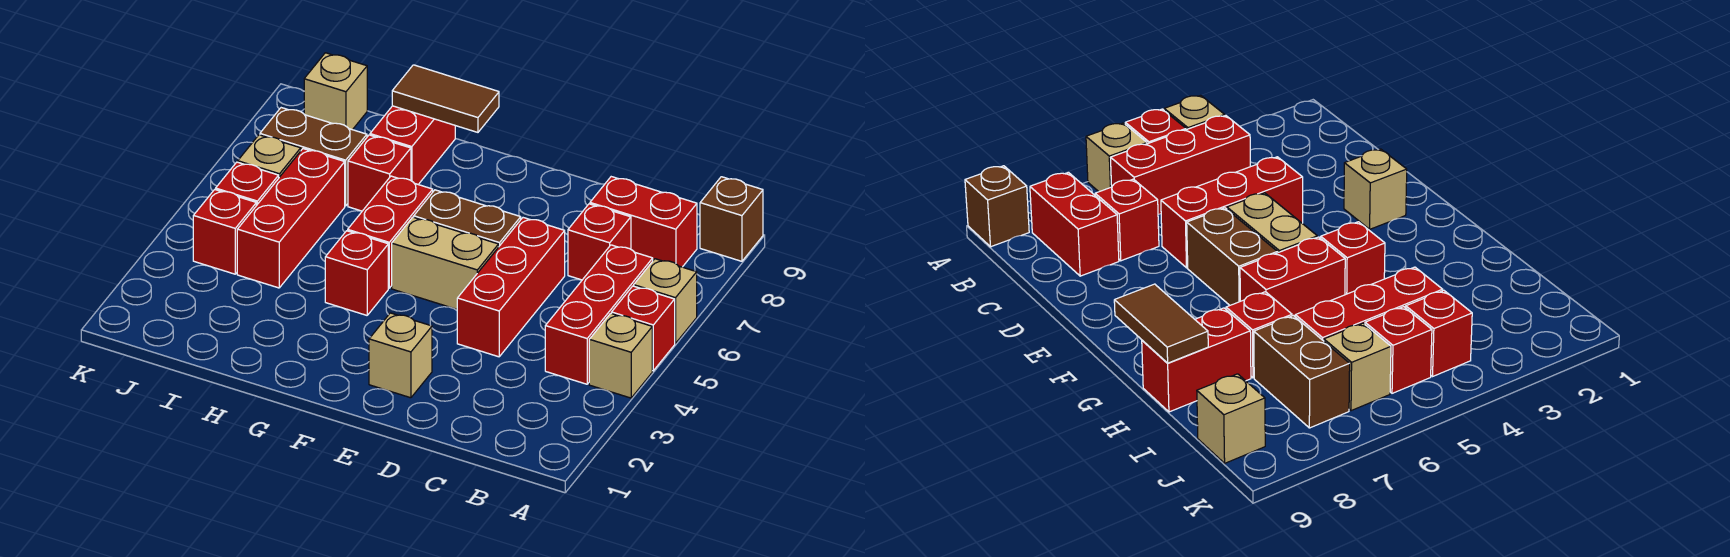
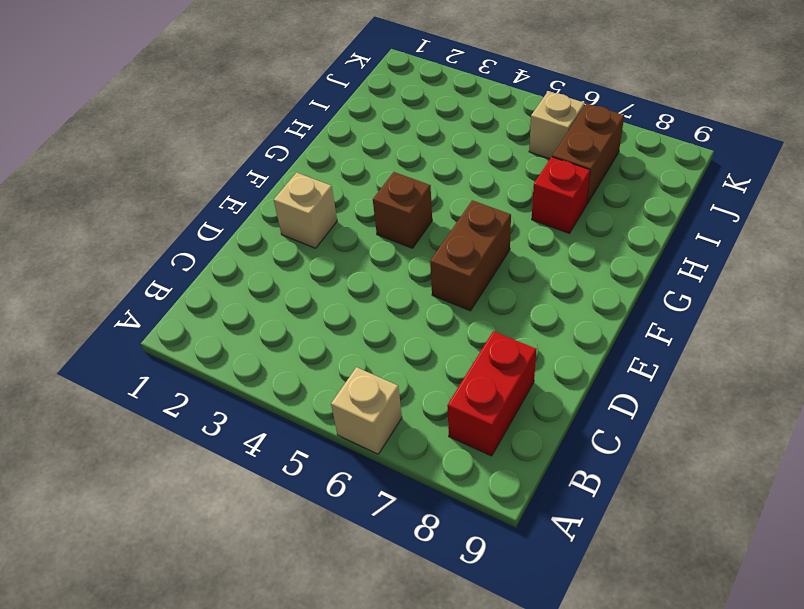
brown brick F4 level 1 -> brown brick A9 level 1
none -> tan brick A4 level 1
none -> red brick A5 level 1
none -> red brick B4:B6 level 1

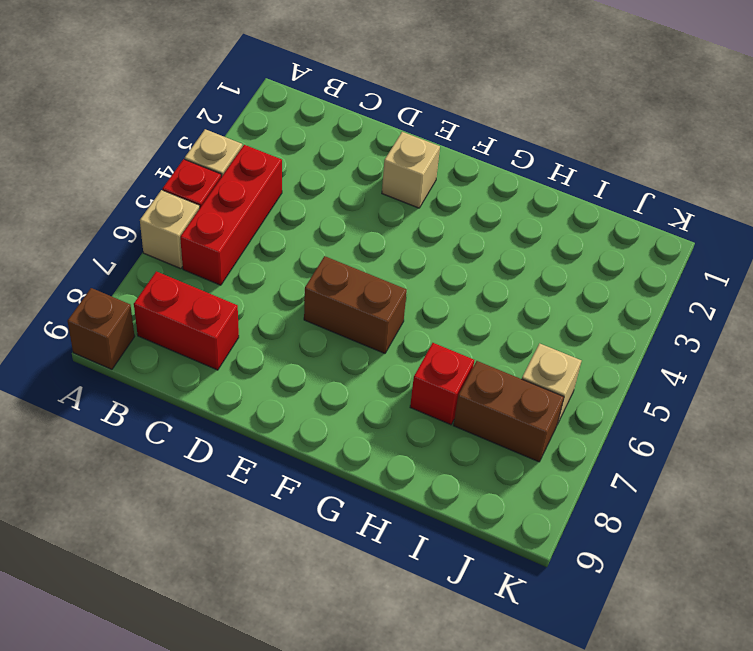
none -> red brick C7 level 1
none -> red brick D4:D6 level 1
none -> tan brick E5:F5 level 1

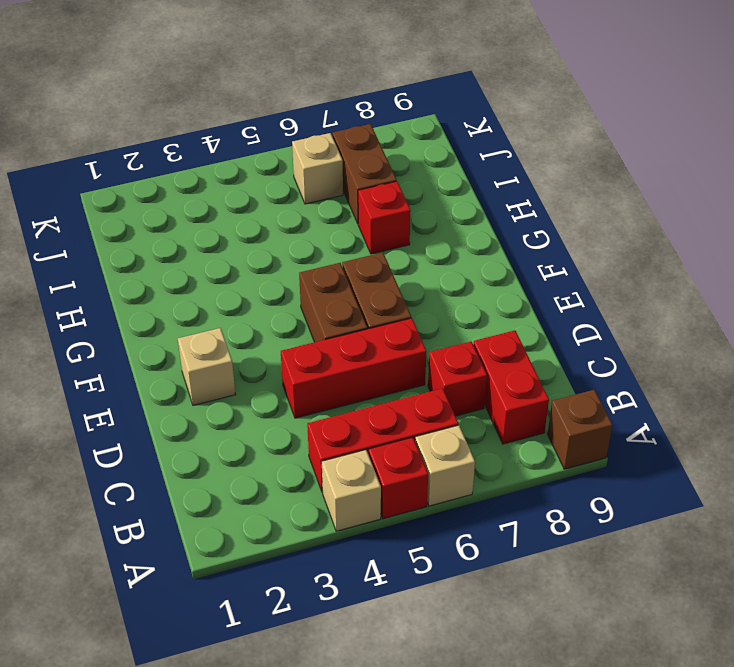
brown brick E5:F5 level 1 -> tan brick E5:F5 level 1
none -> red brick G4 level 1
none -> red brick G5:G6 level 1
none -> red brick H8:H9 level 1

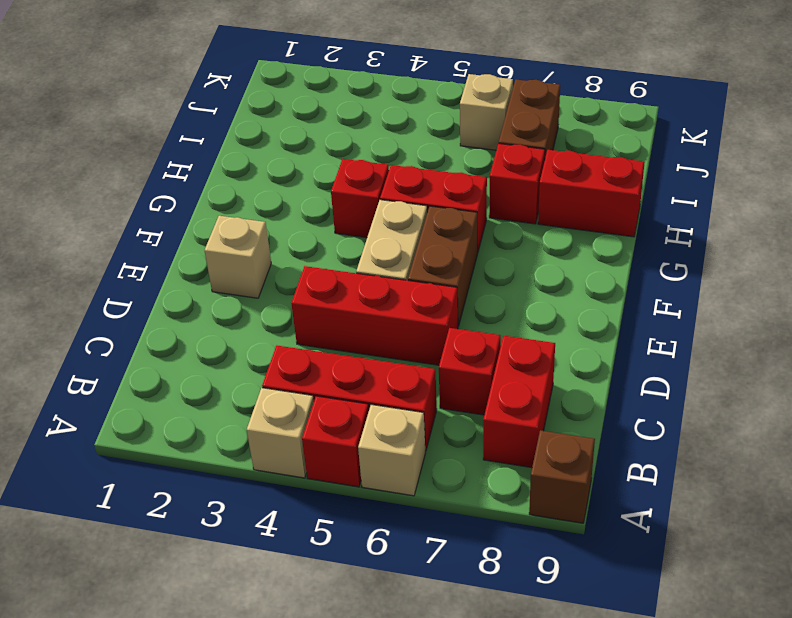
none -> red brick I4:I6 level 1
none -> red brick J4 level 1
none -> red brick J5 level 1

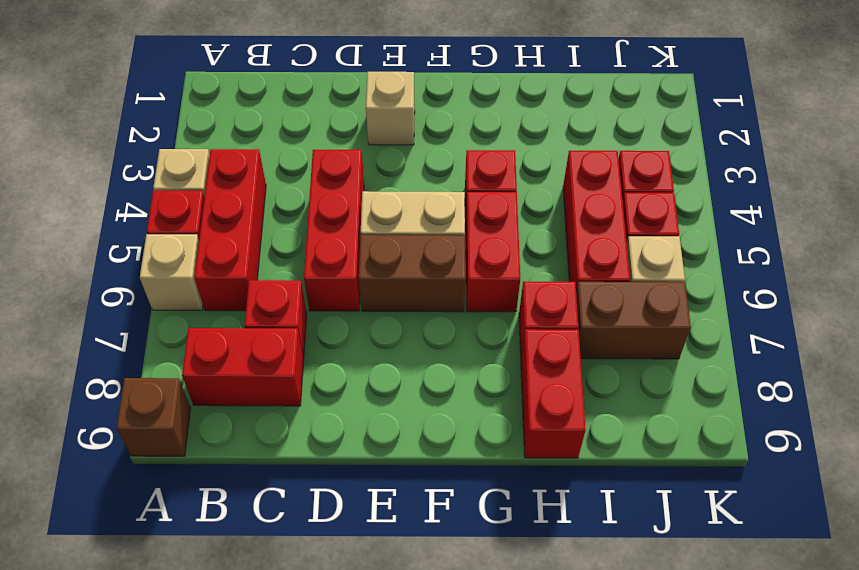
none -> tan brick J9 level 1
none -> brown tile G9:H9 level 2

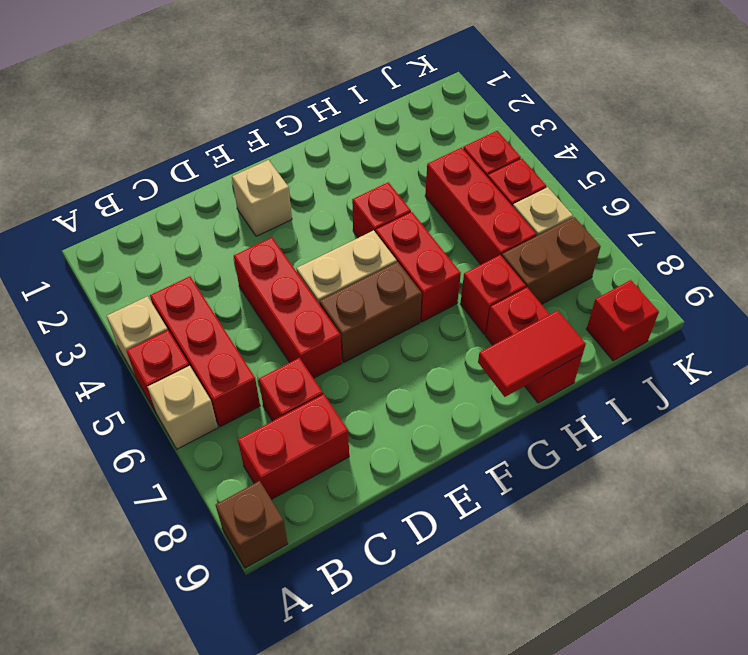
red tile G9:H9 level 2 -> brown tile G9:H9 level 2
red brick J9 level 1 -> tan brick J9 level 1

